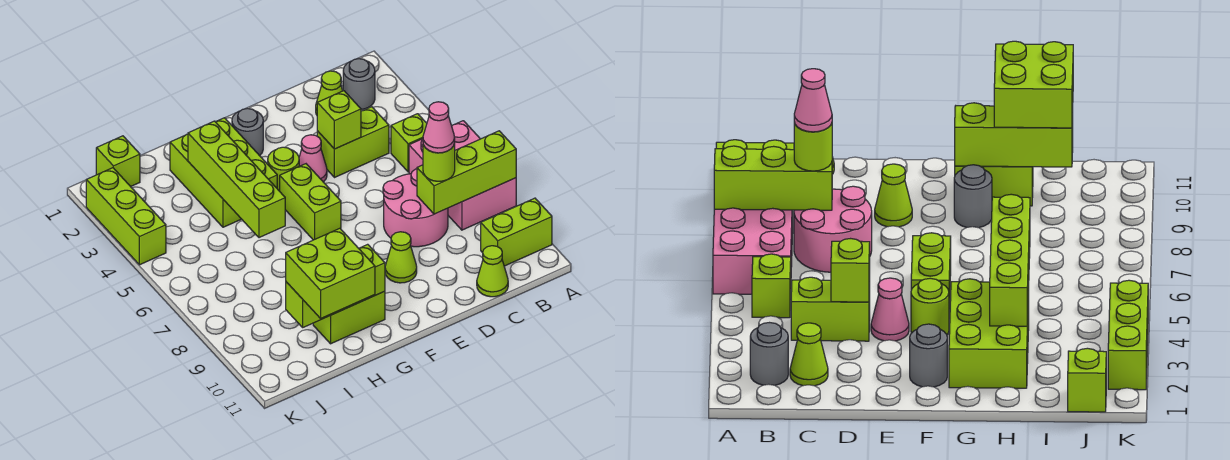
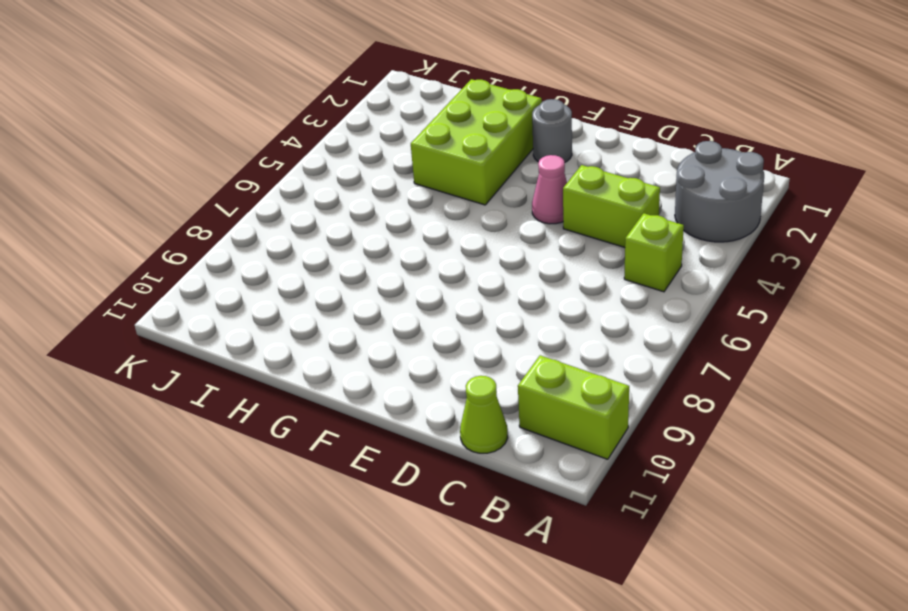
grey round brick A2:B3 level 1 -> grey round brick B2 level 1
none -> pink brick A6:B8 level 1
none -> lime cone C2 level 1
none -> pink round brick C7:D8 level 1

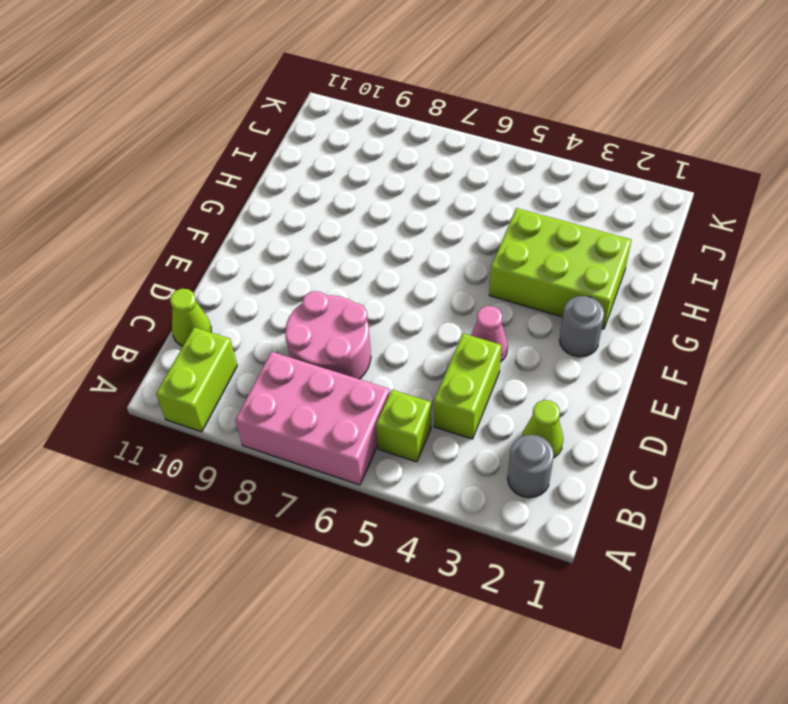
none -> lime cone E9 level 1
none -> lime round brick F4 level 1
none -> lime brick F5:F6 level 1

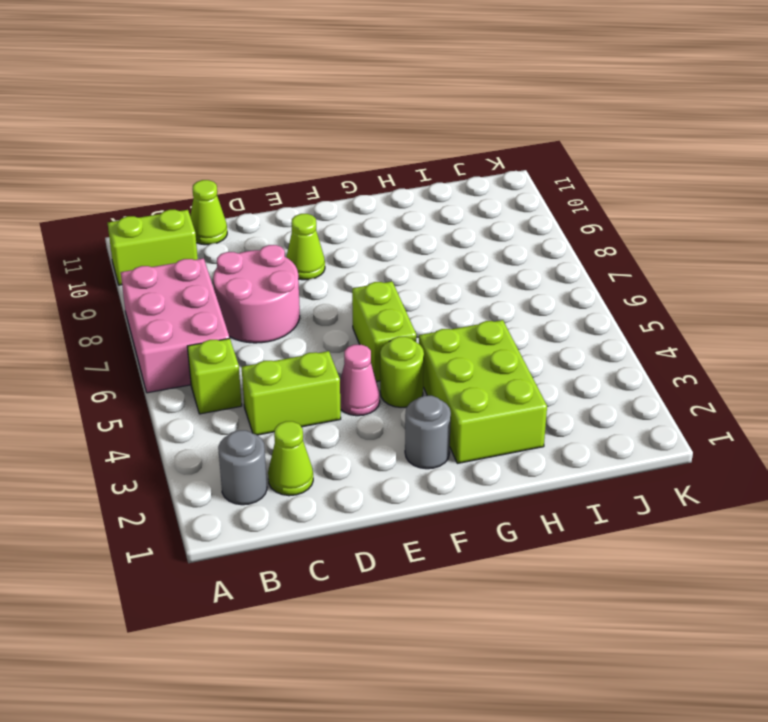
none -> grey round brick G9 level 1
none -> lime brick G10:H10 level 1
none -> lime brick J1 level 1

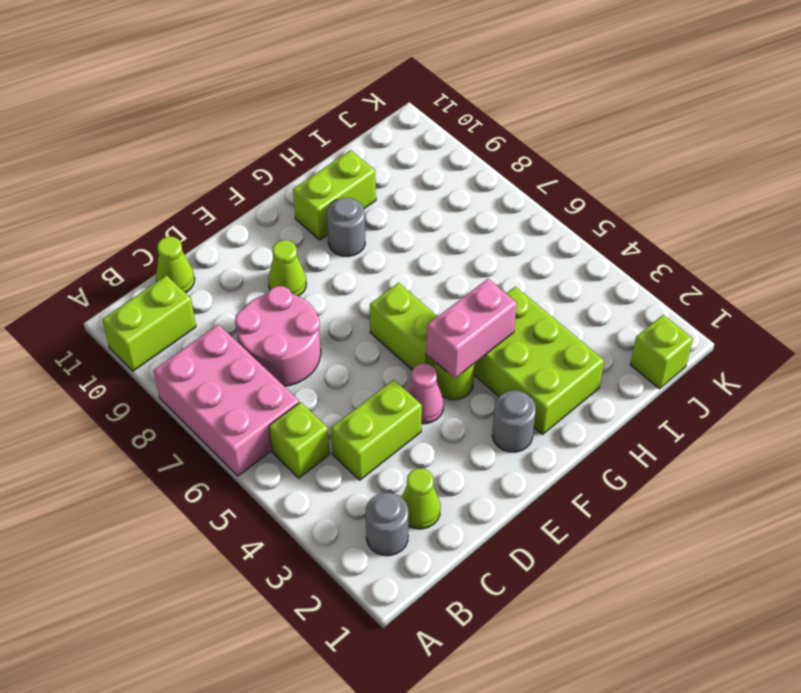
pink brick F4:G4 level 2 -> none
none -> lime brick K2:K4 level 1
none -> lime brick A8:C8 level 2
none -> lime brick D4 level 2

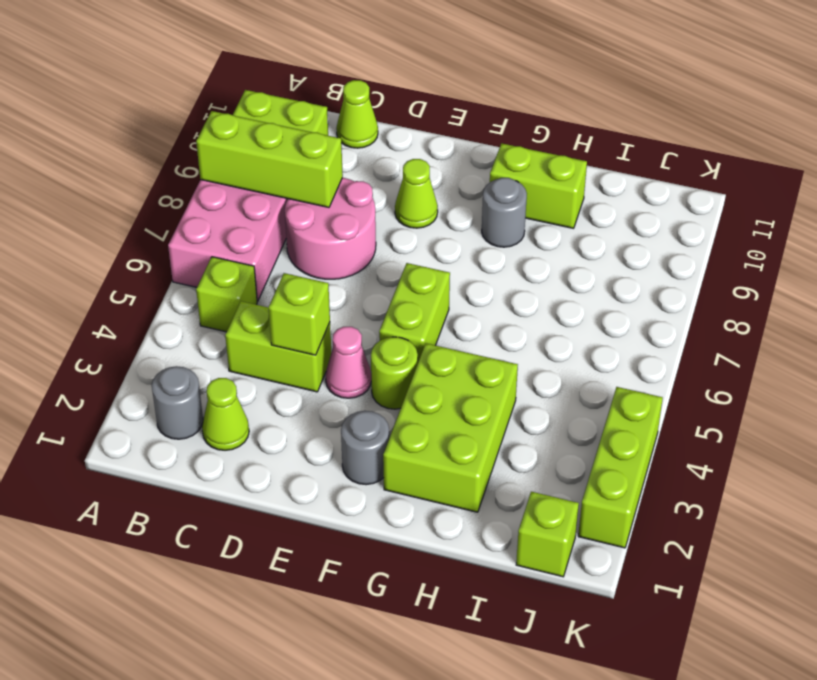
none -> lime brick G10:I10 level 2
none -> lime brick H3:H6 level 2
none -> lime round brick C8 level 3

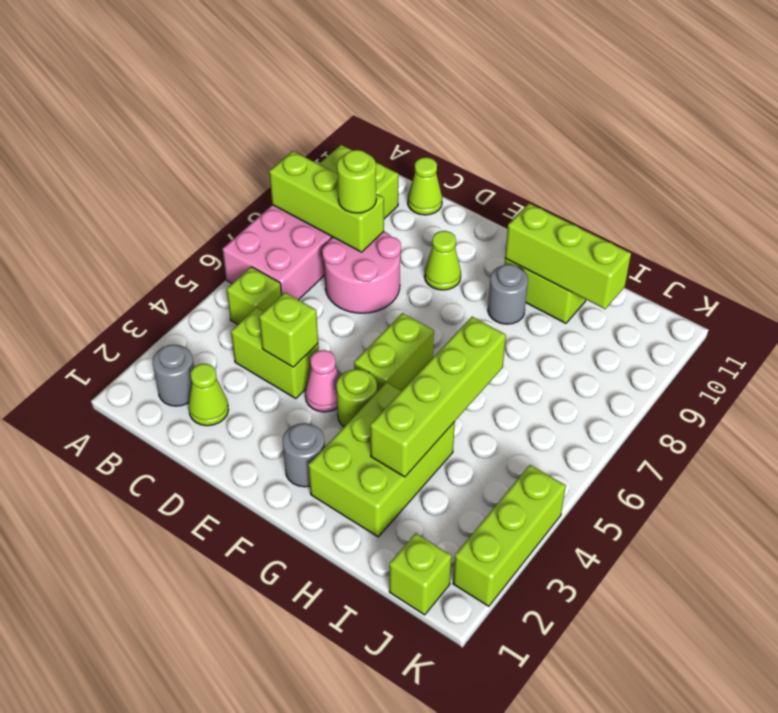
none -> lime brick H10:I11 level 3
none -> pink cone C8 level 4

